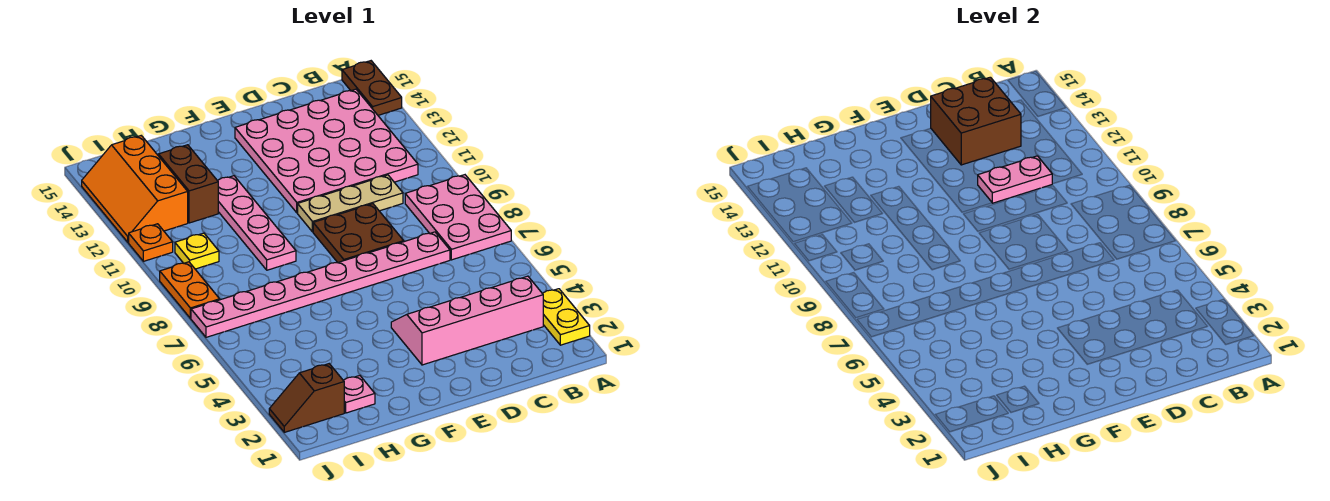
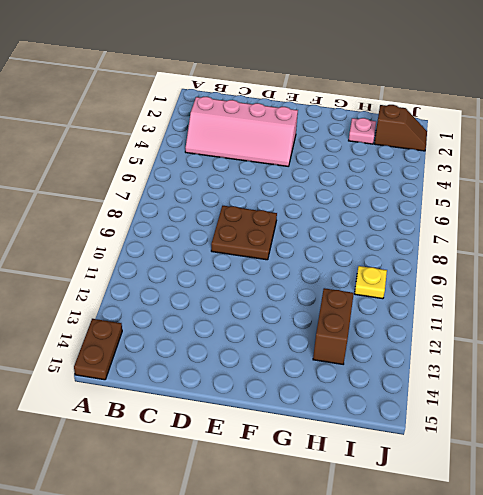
none -> yellow plate A2:A3 level 1
none -> pink plate A7:B9 level 1
none -> pink plate B11:E14 level 1

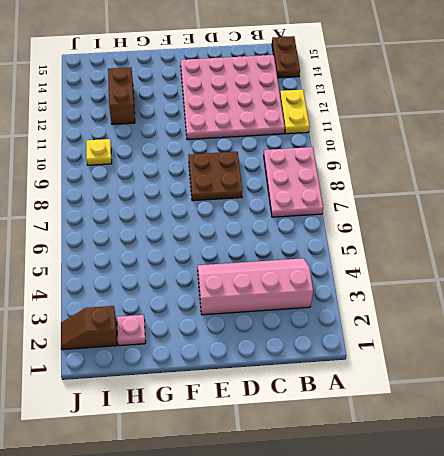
yellow plate A11:A12 level 1 -> yellow plate A2:A3 level 1
none -> pink plate C7:J7 level 1
none -> tan plate C10:E10 level 1
none -> pink plate G9:G12 level 1

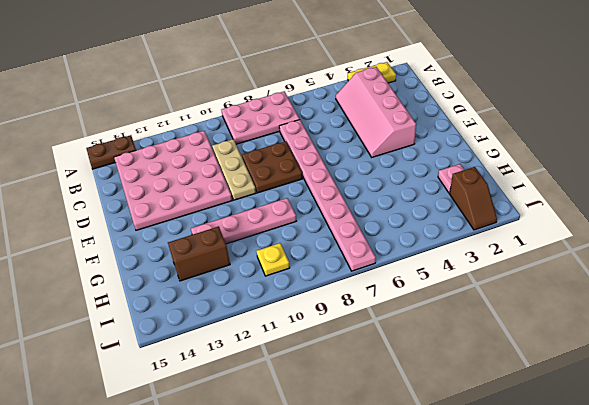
none -> orange slope I12:J14 level 1 top I
none -> orange plate J8:J9 level 1
none -> orange plate J11 level 1

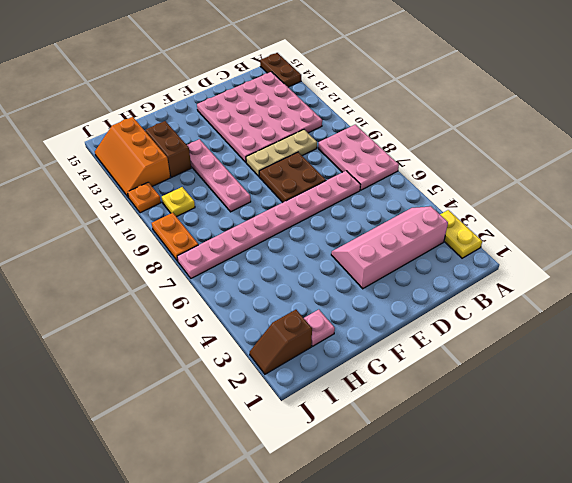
none -> pink plate C11:D11 level 2
none -> brown brick C13:D14 level 2

